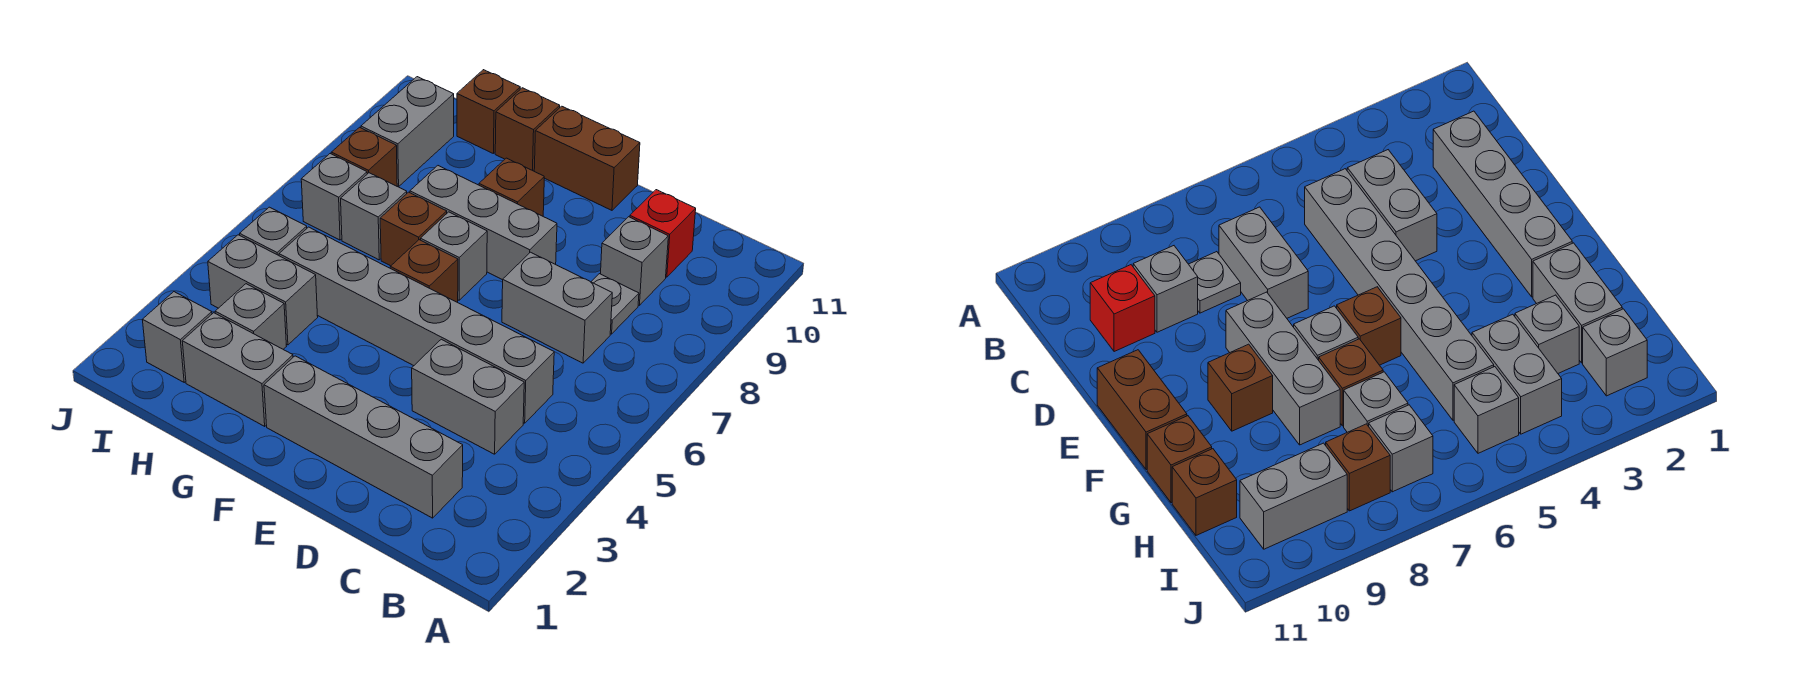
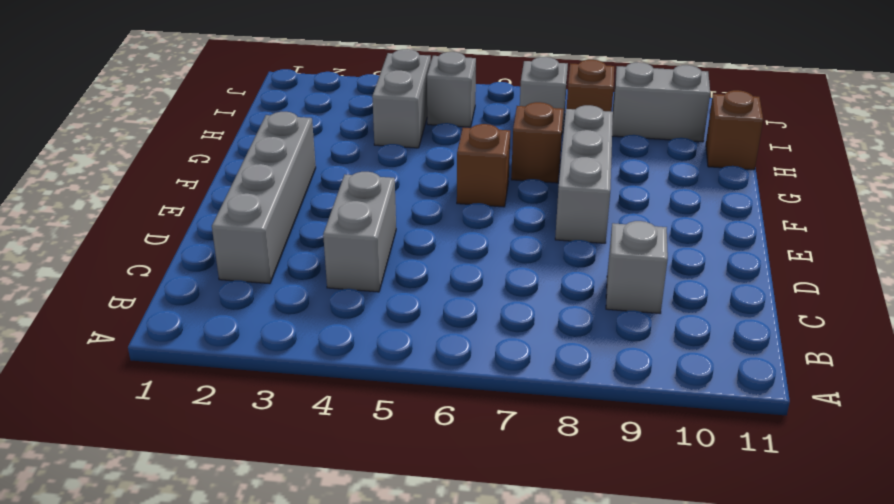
none -> grey brick C5:H5 level 1
none -> grey brick C7:D7 level 1
none -> grey plate C8 level 1

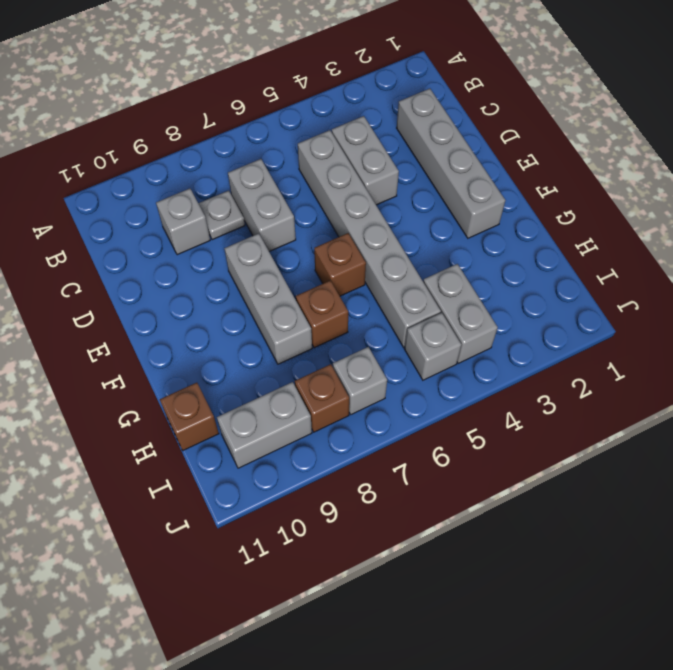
none -> red brick C10 level 1
none -> brown brick E11:F11 level 1
none -> grey brick F7 level 1

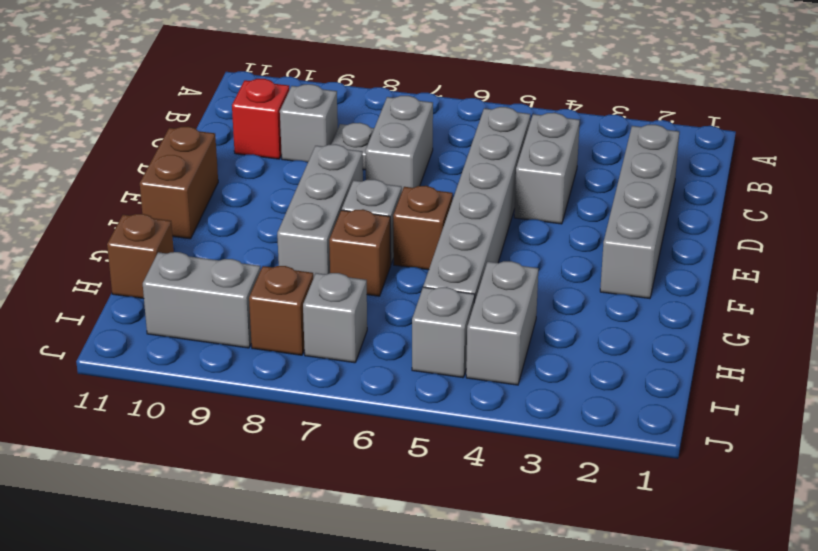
none -> brown brick F9 level 1
none -> grey brick G2:H2 level 1
none -> brown brick G11 level 1

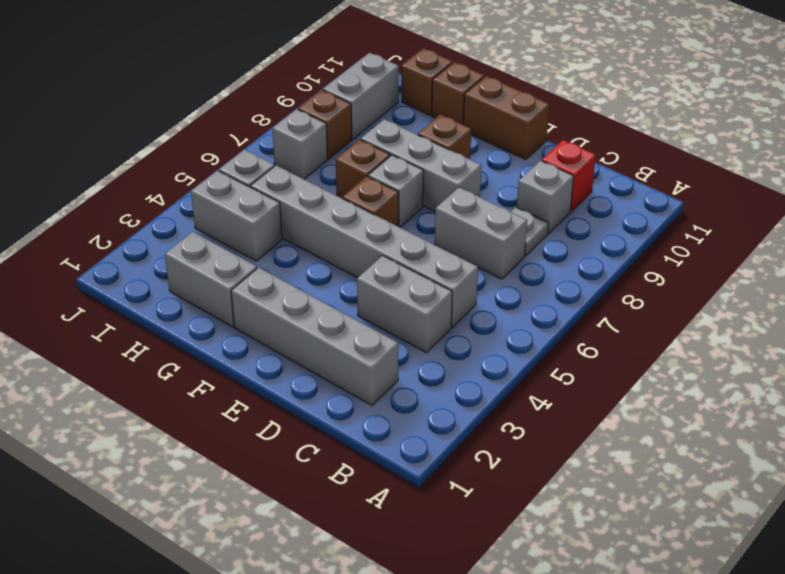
none -> grey brick H3 level 1
none -> grey brick H7 level 1
none -> grey brick I2 level 1

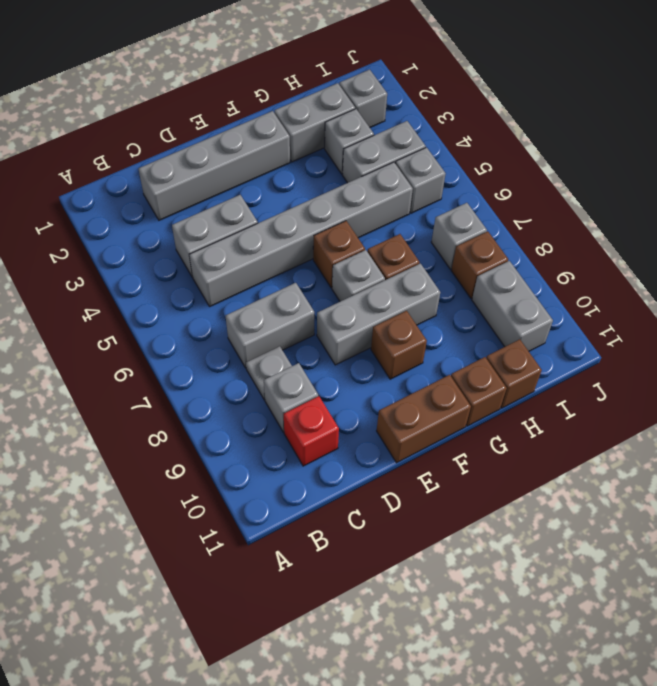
none -> grey brick H7 level 1

